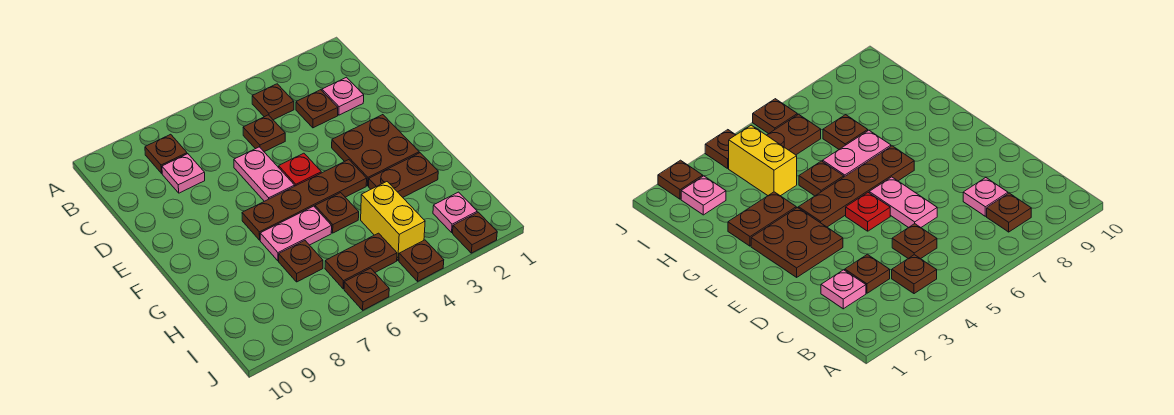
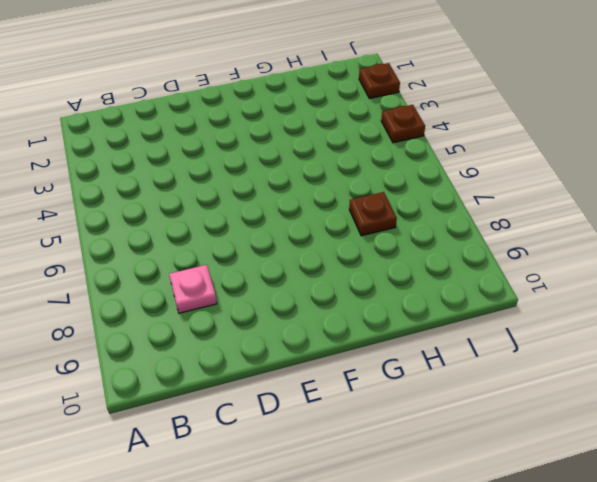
none -> brown plate B4 level 1
none -> brown plate B8 level 1
none -> pink plate C2 level 1

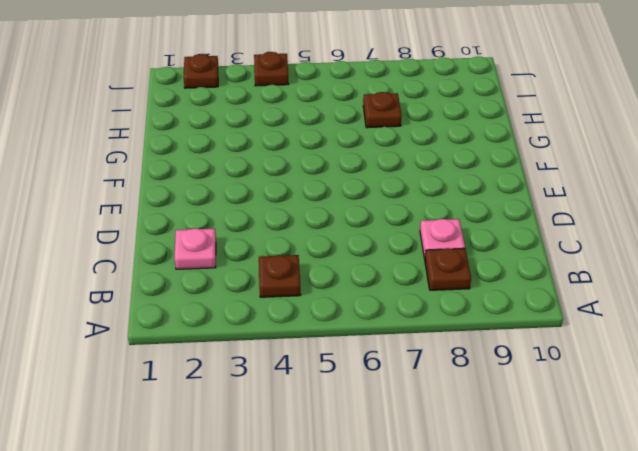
none -> brown plate C3 level 1
none -> brown plate C5 level 1
none -> pink plate D6:E6 level 1

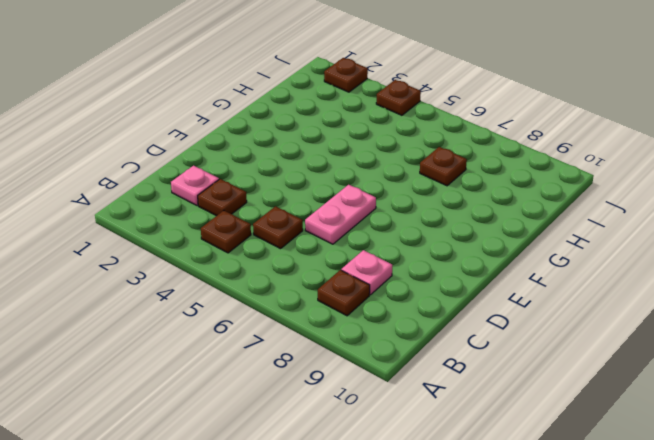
none -> brown plate E2:F3 level 1
none -> red plate E5 level 1
none -> brown plate F4:F7 level 1

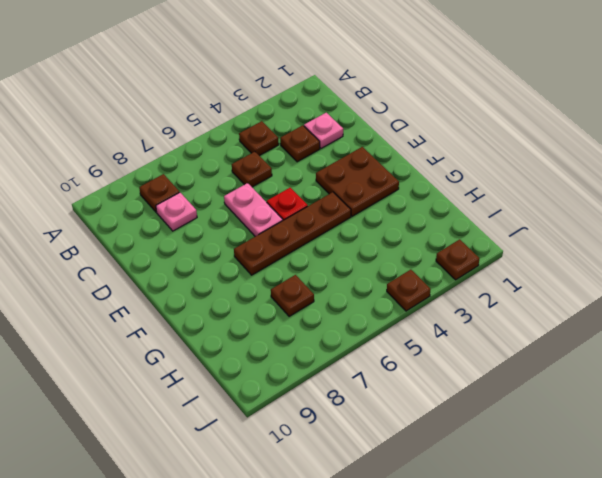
none -> brown plate G2:G3 level 1
none -> brown plate G5 level 1
none -> pink plate G6:G7 level 1

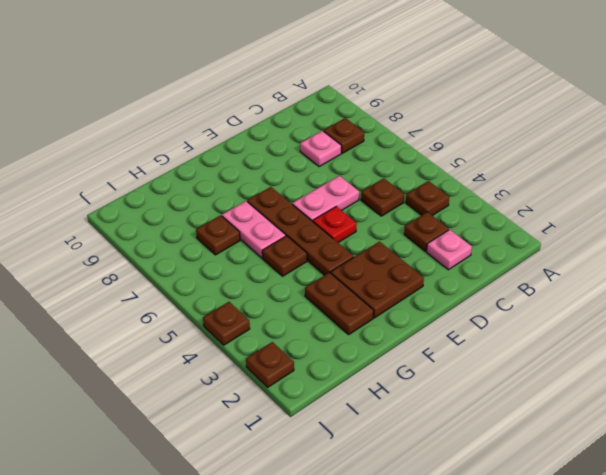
none -> yellow brick H4:I4 level 1
none -> pink plate I2 level 1
none -> brown plate I5:I6 level 1

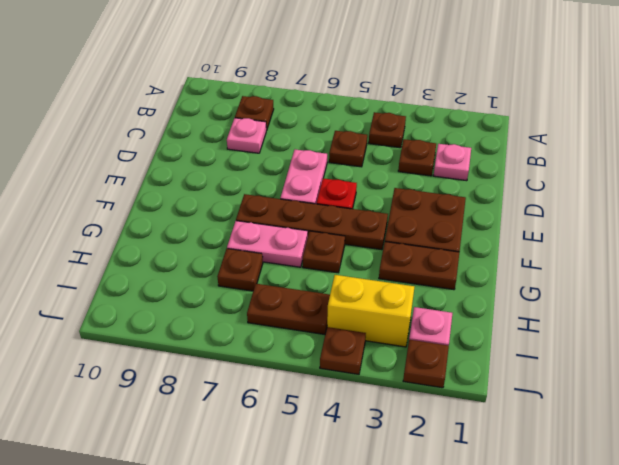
yellow brick I3:I4 level 1 -> yellow brick H4:I4 level 1
none -> brown plate J6 level 1

